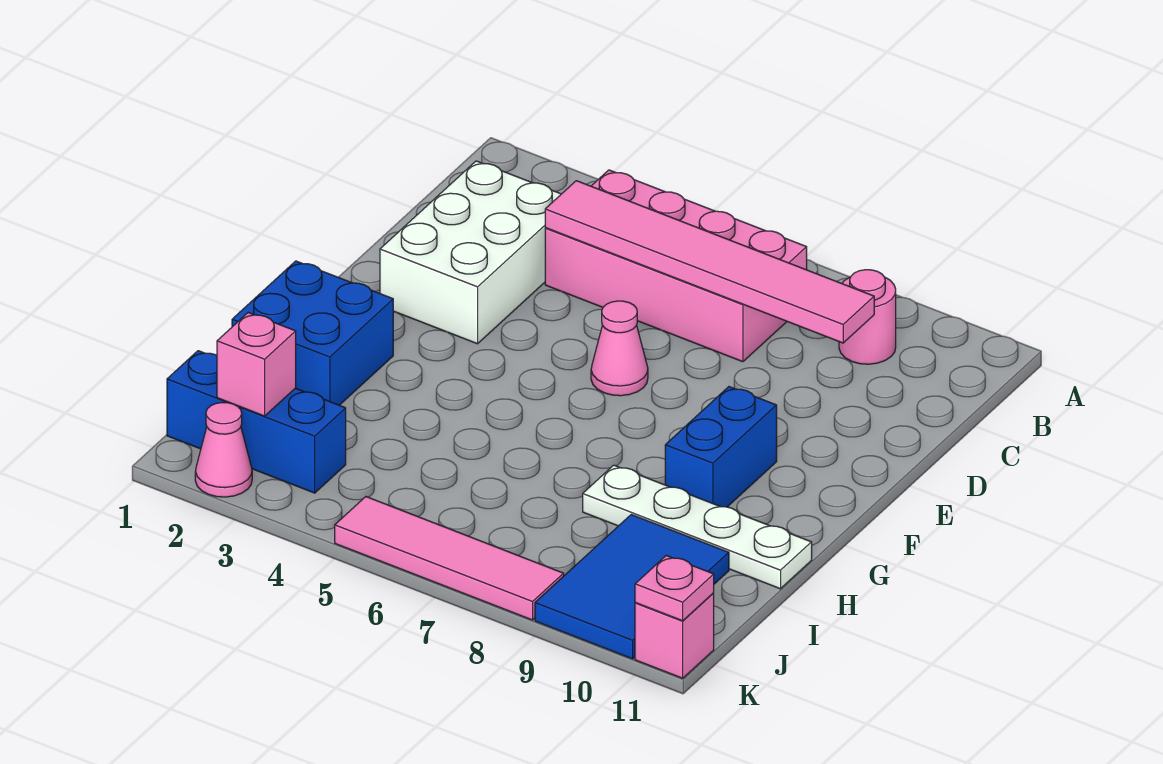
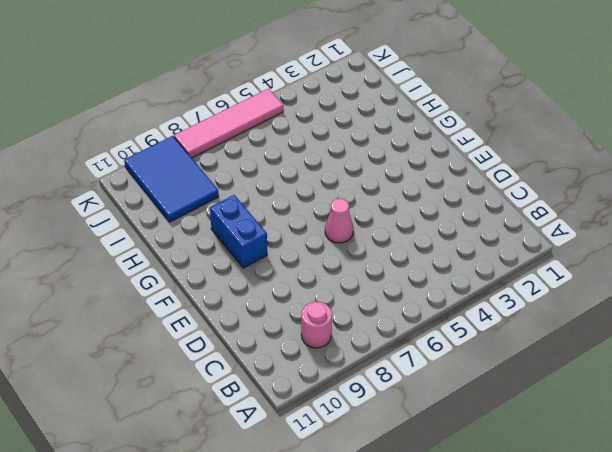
none -> pink brick B4:C7 level 1
none -> white brick C2:E3 level 1
none -> blue brick G1:H2 level 1

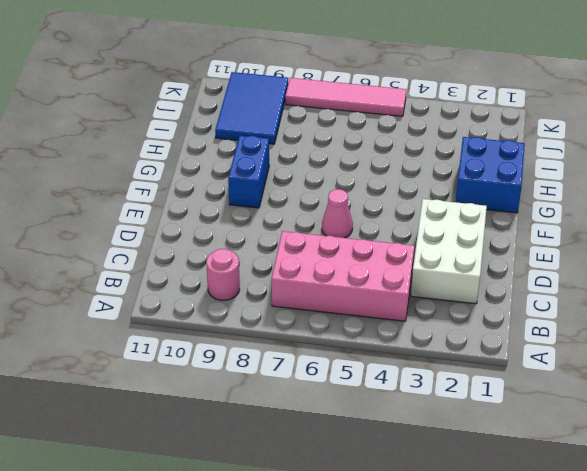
none -> white plate H8:H11 level 1
none -> blue brick J1:J3 level 1
none -> pink cone K2 level 1

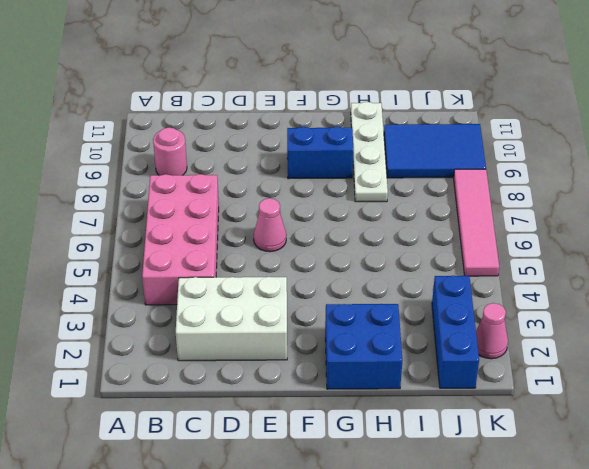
none -> pink brick K11 level 1
none -> pink tile C4:C9 level 2
none -> pink brick J2 level 2

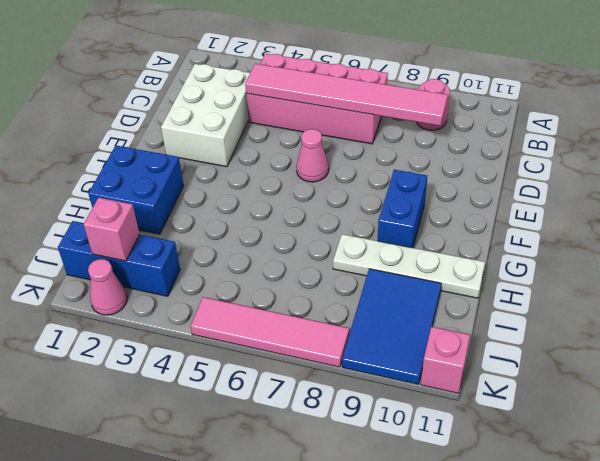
none -> pink plate K11 level 2

